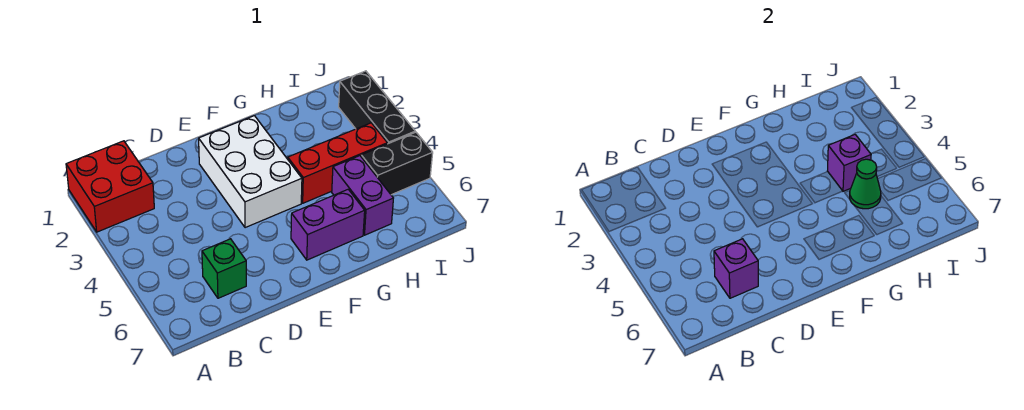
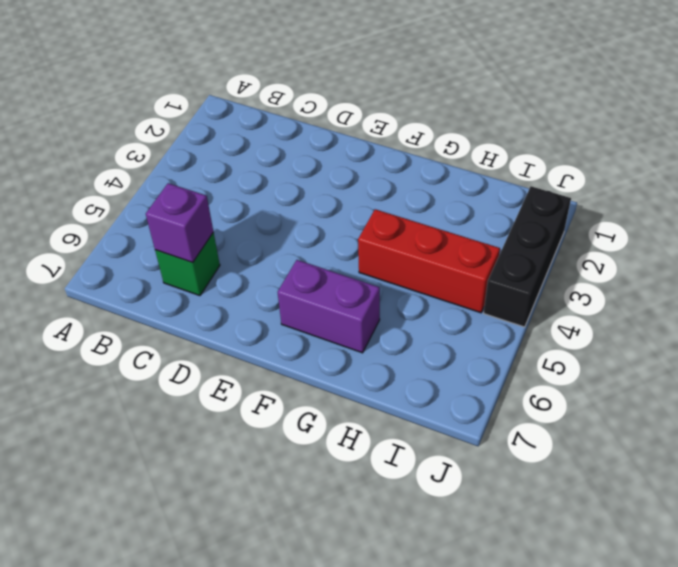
none -> red brick A1:B2 level 1
none -> white brick E2:F4 level 1

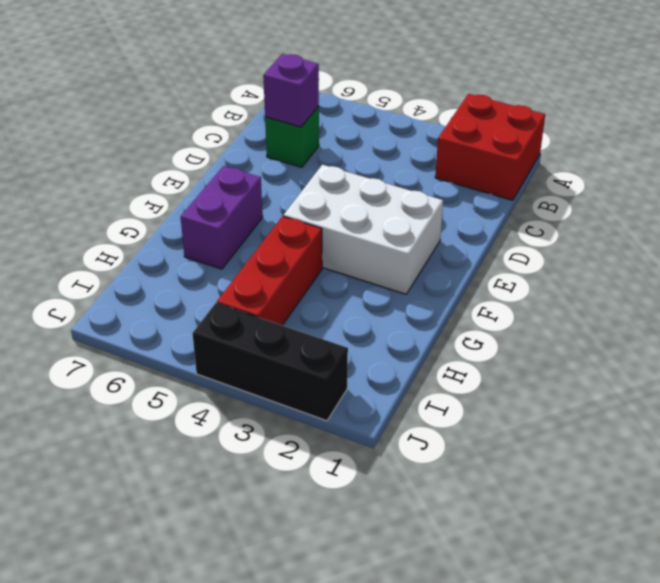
none -> purple brick H5:H6 level 1
none -> black brick I5:J5 level 1

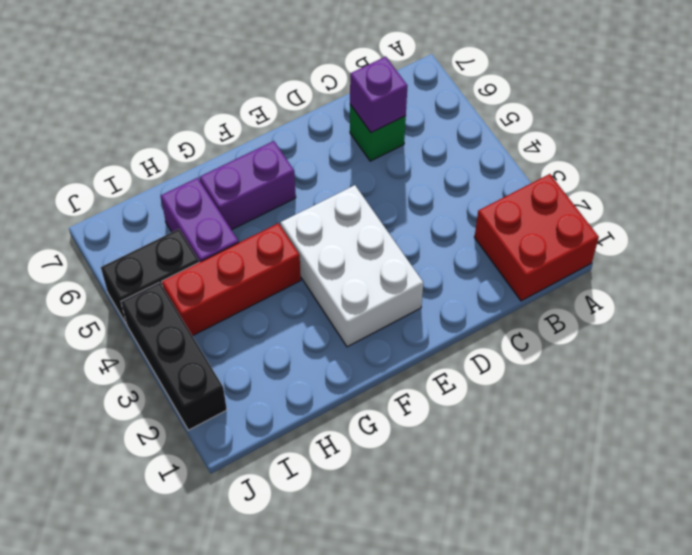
none -> purple brick H4 level 2
none -> green cone H5 level 2

